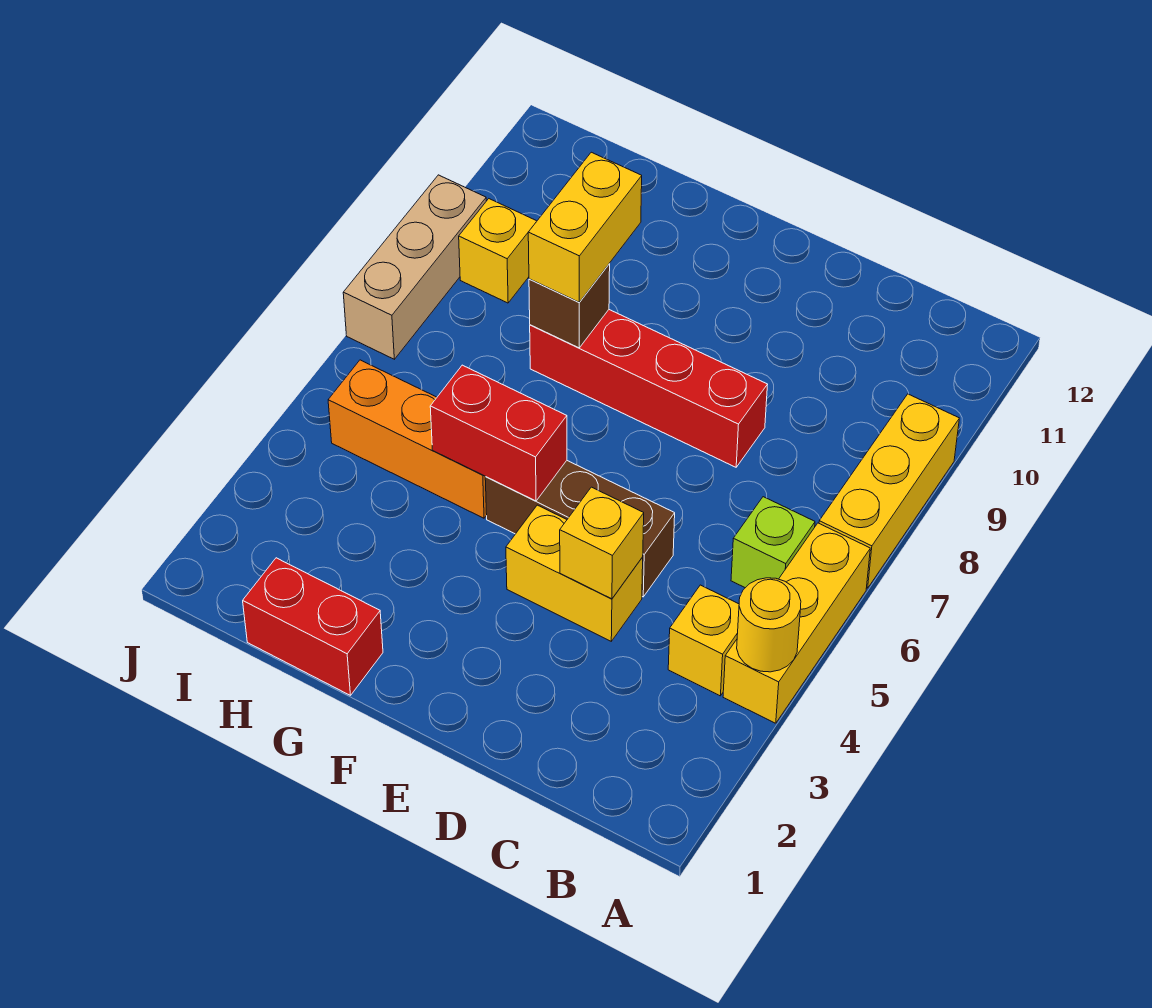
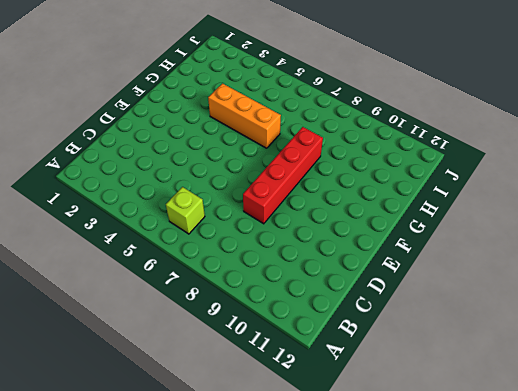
orange brick G4:G6 level 1 -> orange brick G5:I5 level 1
none -> yellow brick A4:A6 level 1
none -> yellow brick A7:A9 level 1
none -> yellow brick B4 level 1

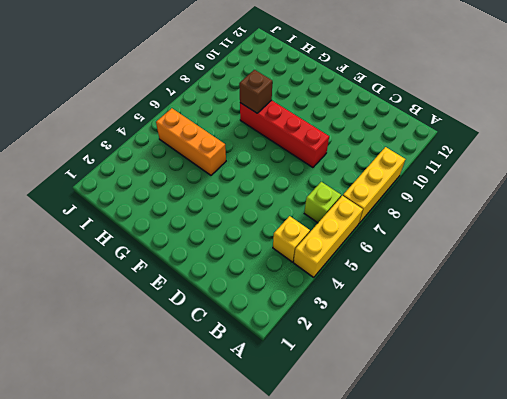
none -> yellow brick D4:E4 level 1
none -> brown brick D5:F5 level 1
none -> red brick G1:H1 level 1

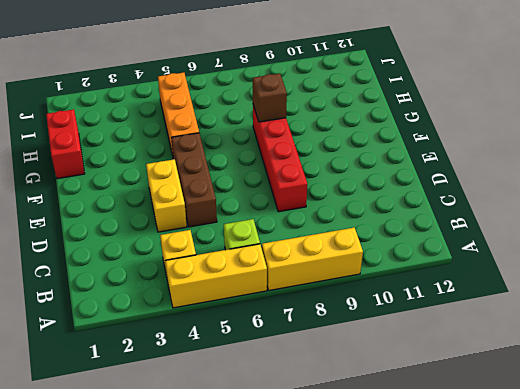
none -> yellow brick I9 level 1
none -> tan brick J7:J9 level 1
none -> yellow round brick A4 level 2

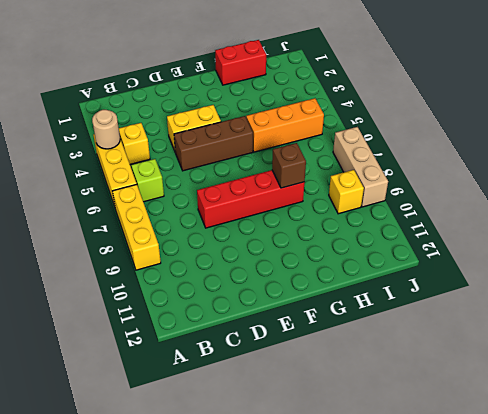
tan round brick A4 level 2 -> yellow round brick A4 level 2
none -> yellow brick D4 level 2
none -> red brick F5:G5 level 2
none -> yellow brick G8:G9 level 3

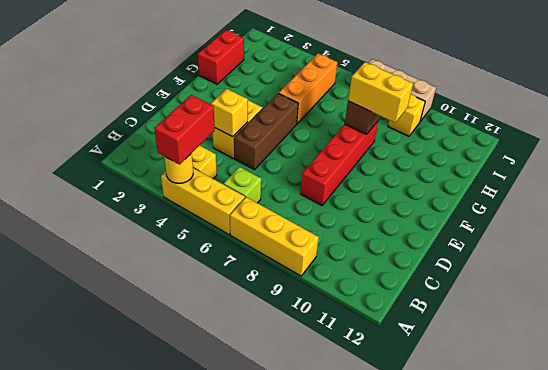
red brick A4:B4 level 3 -> red brick F5:G5 level 2

